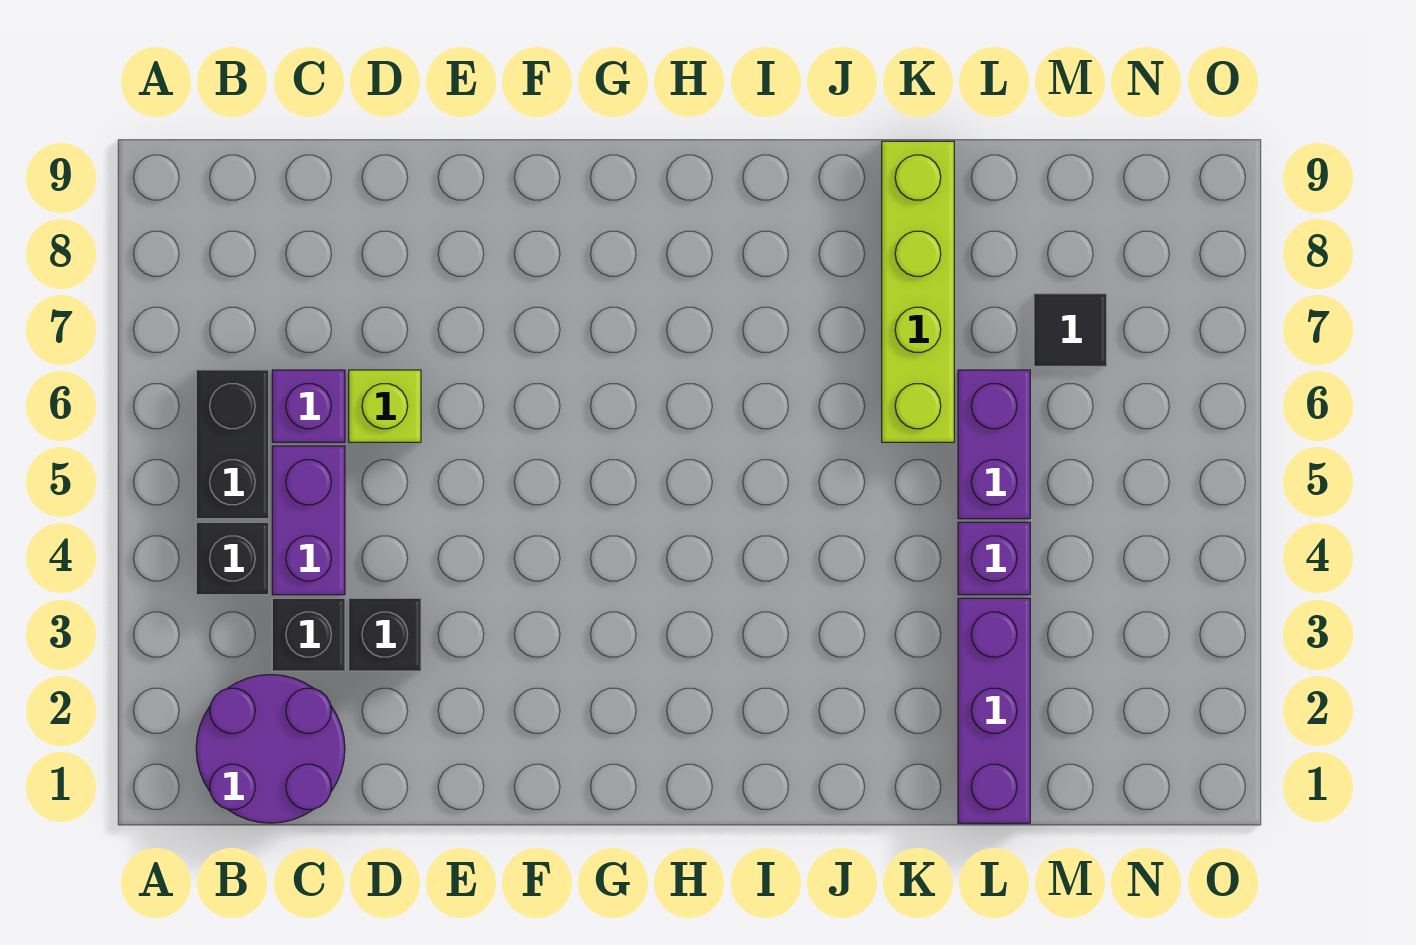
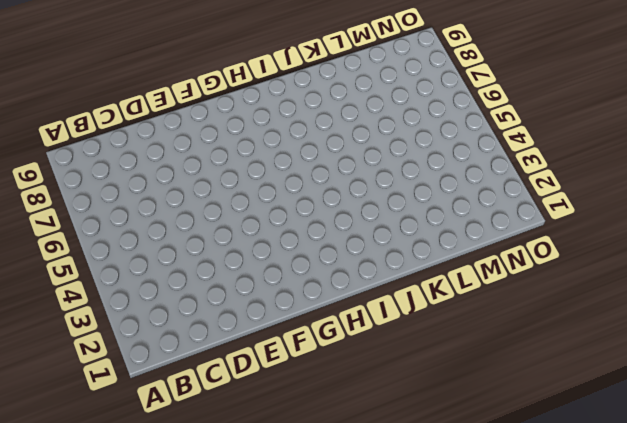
none -> purple round brick B1:C2 level 1
none -> black brick B4 level 1
none -> black brick B5:B6 level 1

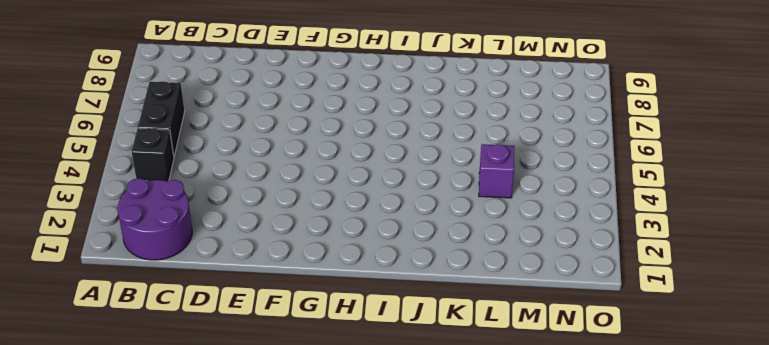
none -> black brick C3 level 1
none -> purple brick C4:C5 level 1
none -> purple brick C6 level 1

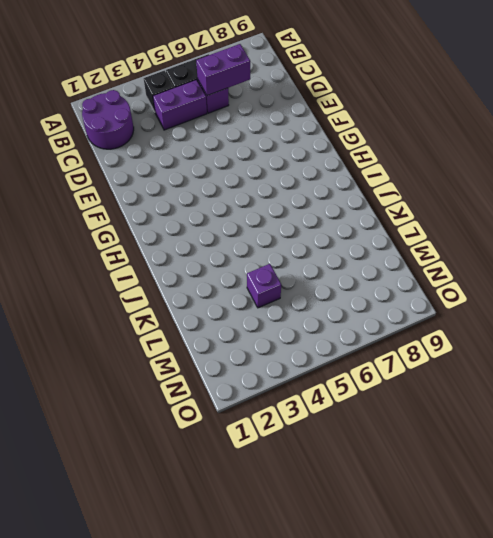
purple brick C6:C7 level 2 -> purple brick L5:L6 level 1
none -> black brick C3 level 1
none -> black brick D3 level 1
none -> lime brick D6 level 1

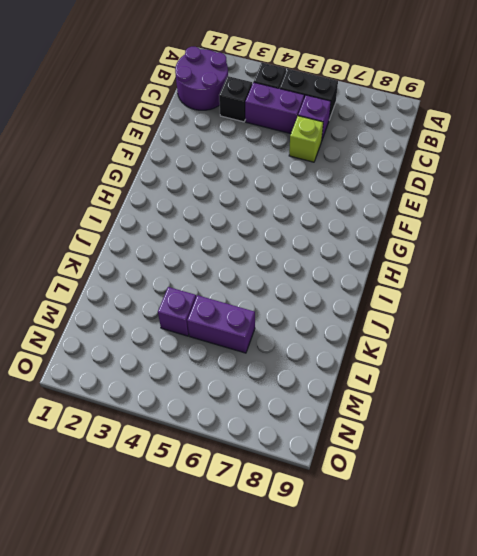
none -> black brick D3 level 1
none -> lime brick K6:K9 level 1
none -> purple brick L1:L3 level 1

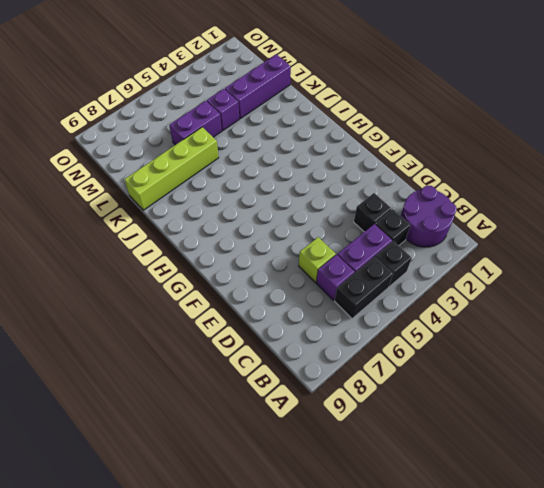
none -> black tile M7 level 1

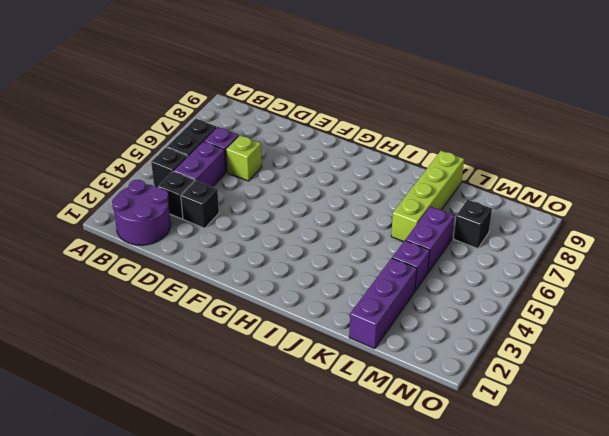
black brick M7 level 1 -> black tile M7 level 1

